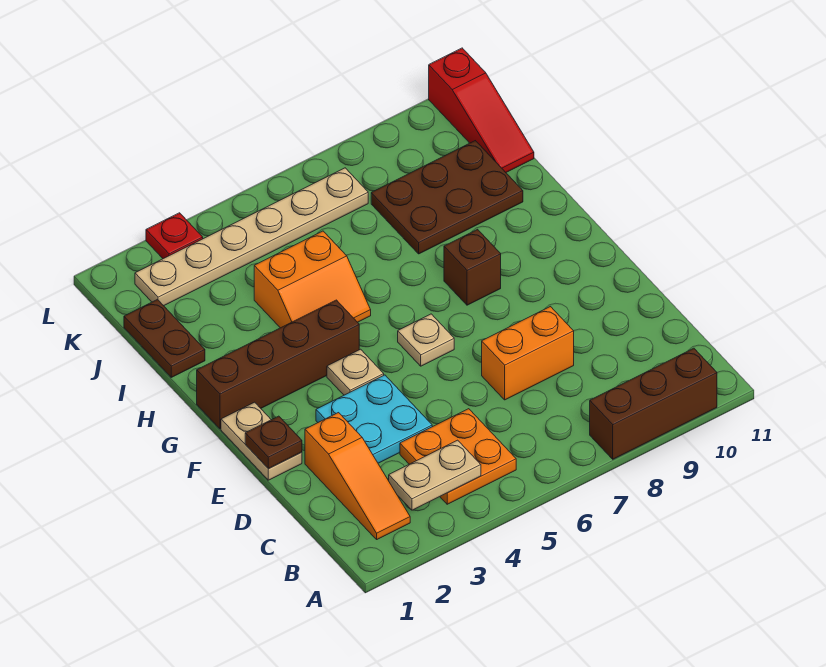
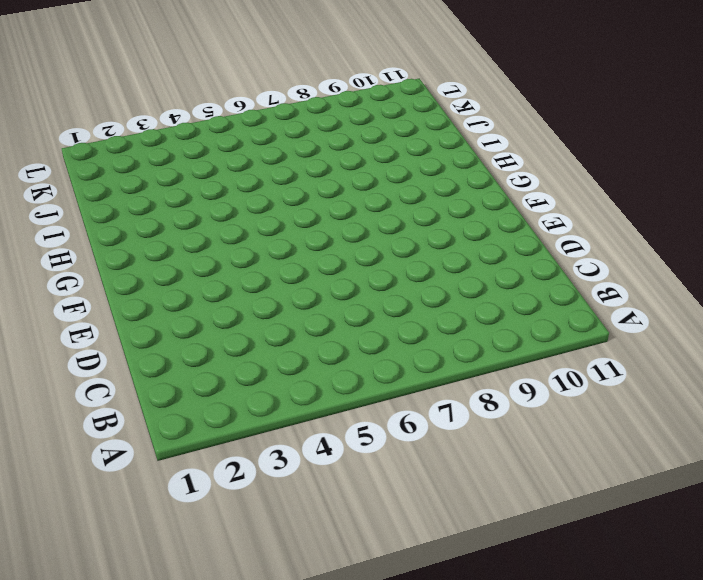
none -> brown brick A8:A10 level 1
none -> orange slope B2:D2 level 1 top D
none -> orange plate B4:C5 level 1

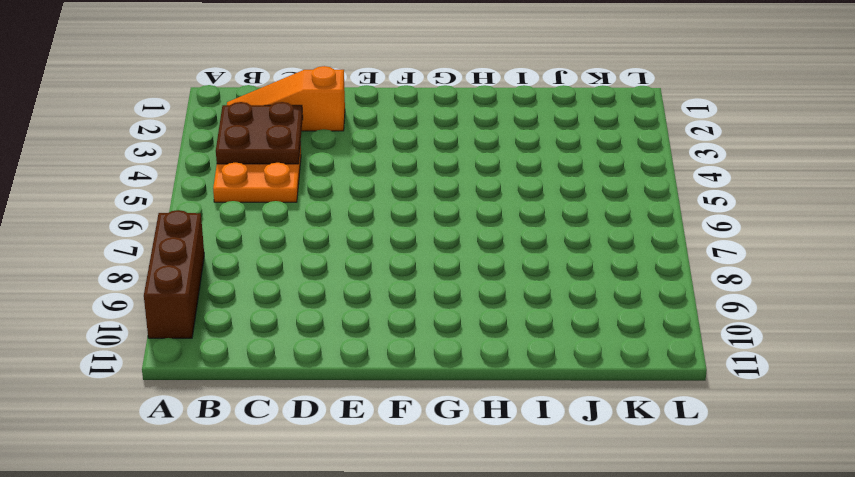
brown plate B3:C4 level 2 -> tan plate B3:B4 level 2
none -> cyan plate D3:E4 level 1
none -> orange brick D7:D8 level 1
none -> tan plate E1:F1 level 1

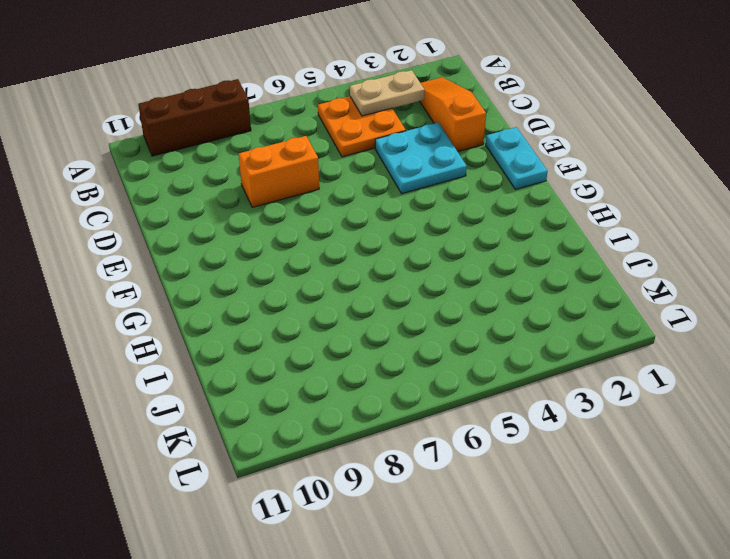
cyan plate E1:F1 level 1 -> tan plate E1:F1 level 1
none -> tan plate F4 level 1
none -> tan plate F6 level 1
none -> brown brick G1:G4 level 1

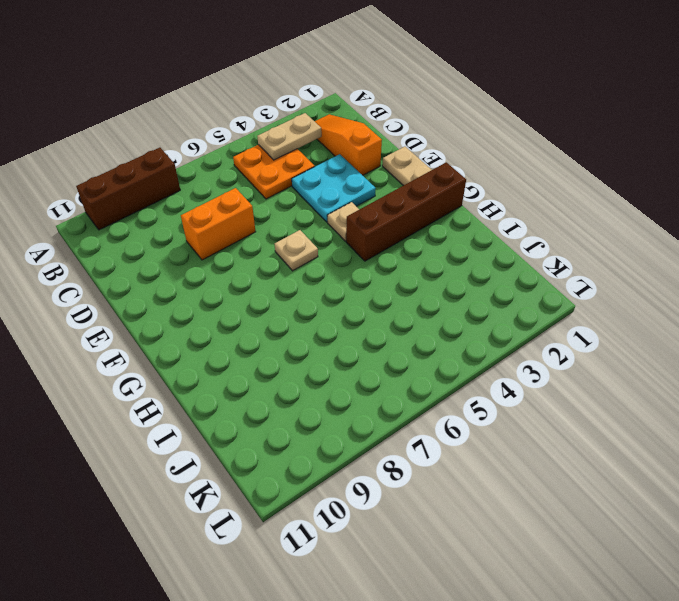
none -> brown brick G8 level 1
none -> orange slope H4:I5 level 1 top I
none -> brown plate I1:J1 level 1

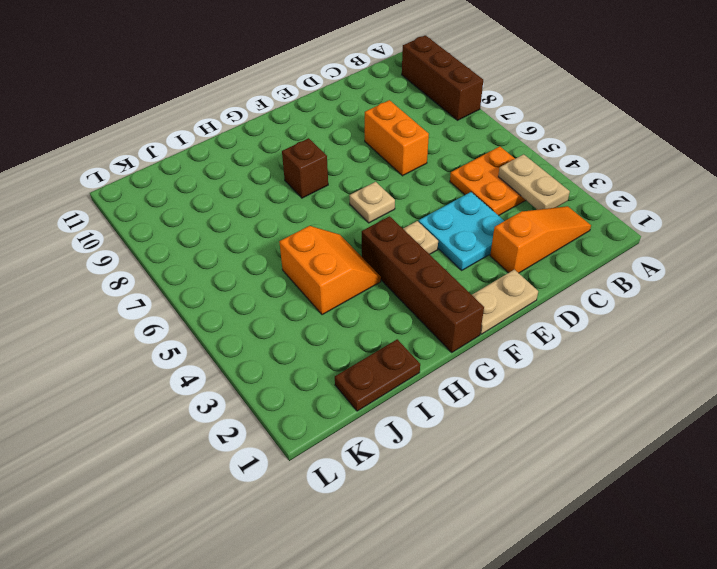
none -> brown plate I8:J10 level 1
none -> red slope J11:L11 level 1 top L
none -> tan plate K2:K7 level 1

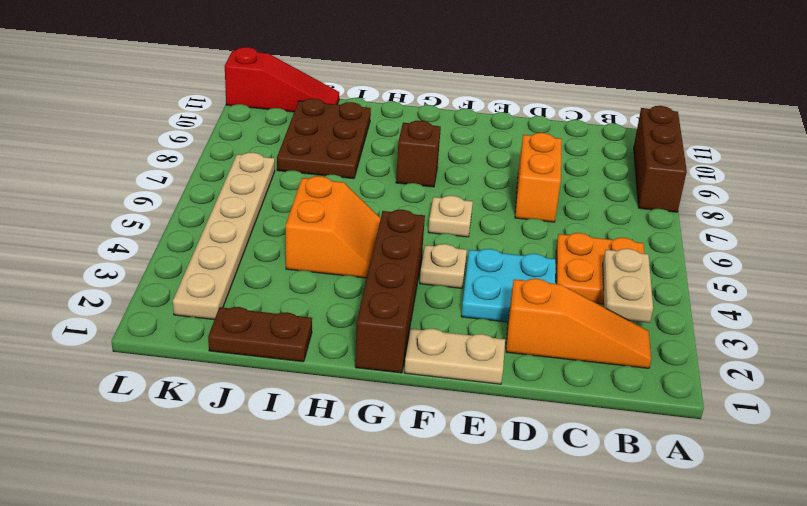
none -> red plate L3 level 1
none -> brown plate E1 level 2

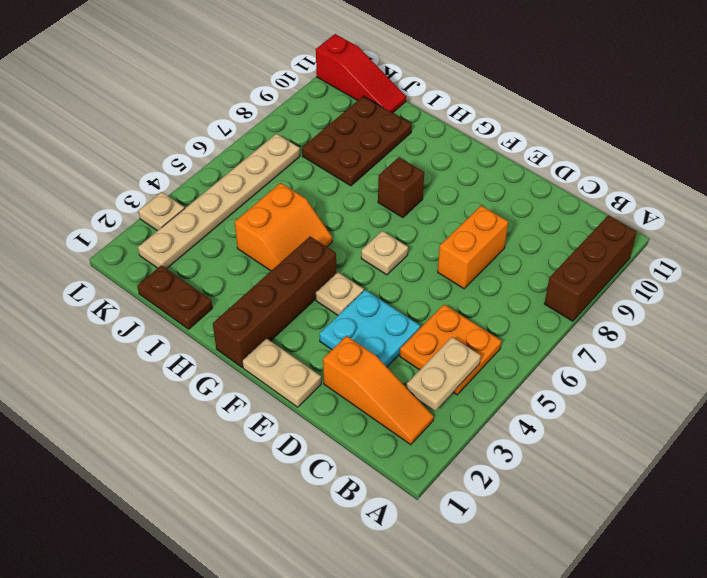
tan plate L3 level 1 -> red plate L3 level 1
none -> brown plate E1 level 2

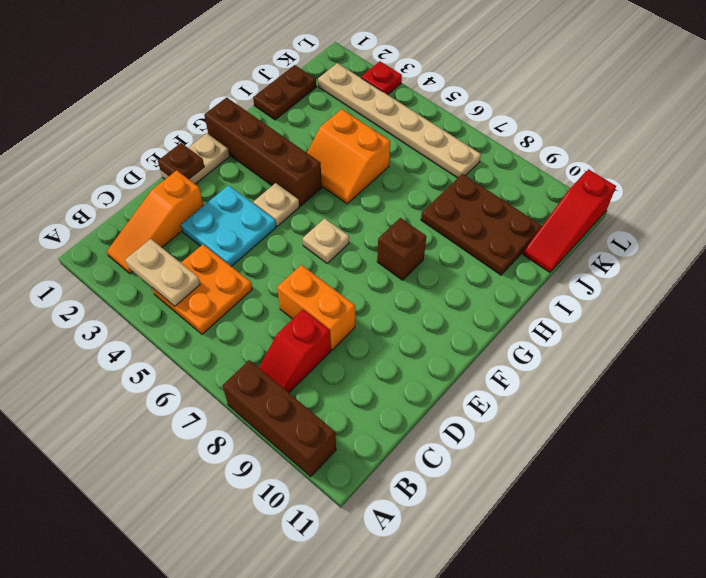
red slope B8:C8 level 1 top C -> none

